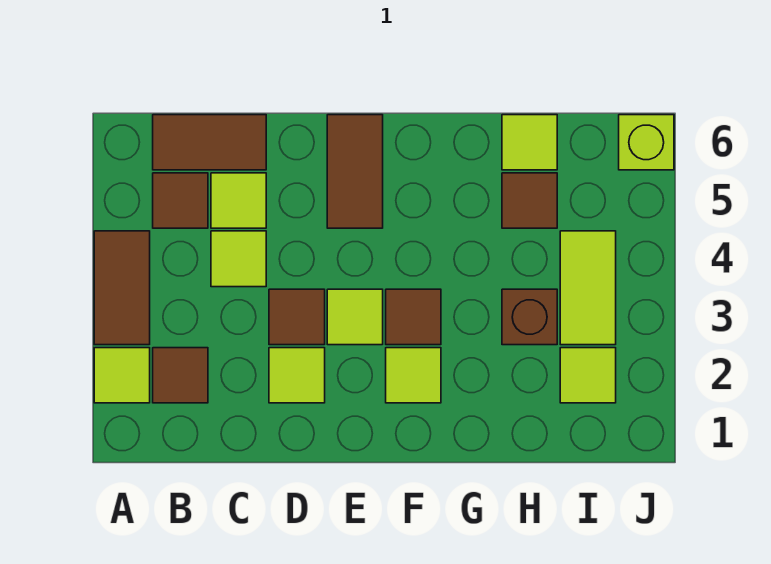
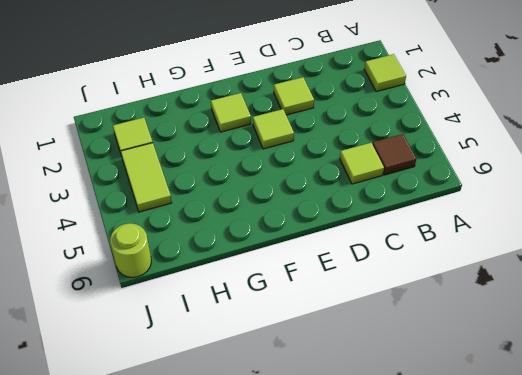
lime round brick J6 level 1 -> lime brick J6 level 1
none -> brown tile A3:A4 level 1
none -> brown tile B2 level 1
none -> brown tile B6:C6 level 1

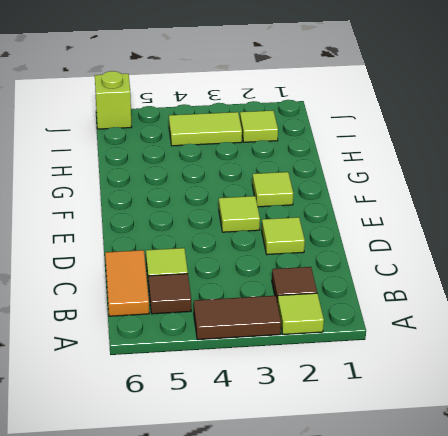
orange tile B6:C6 level 1 -> brown tile B6:C6 level 1
none -> lime tile C4 level 1
none -> brown tile D3 level 1
none -> brown tile E5:E6 level 1

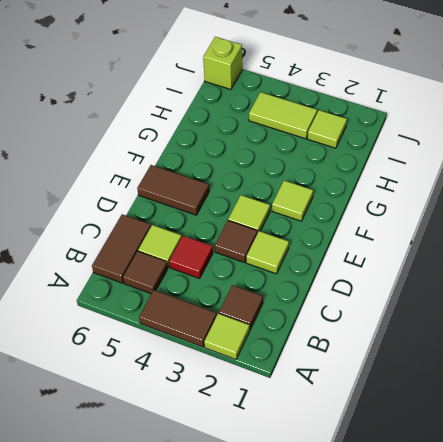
red tile C4 level 1 -> lime tile C4 level 1
none -> brown tile F3 level 1
none -> brown brick H3 level 1
none -> brown tile H5 level 1

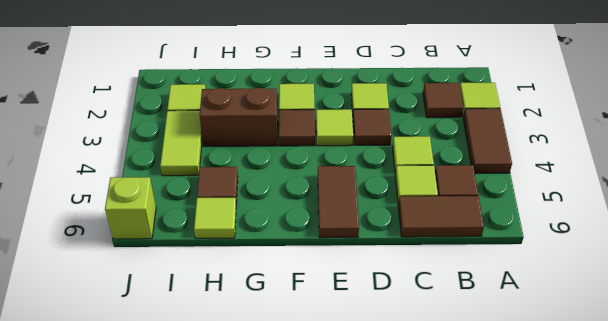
brown brick G3:H3 level 1 -> brown brick H3 level 1

